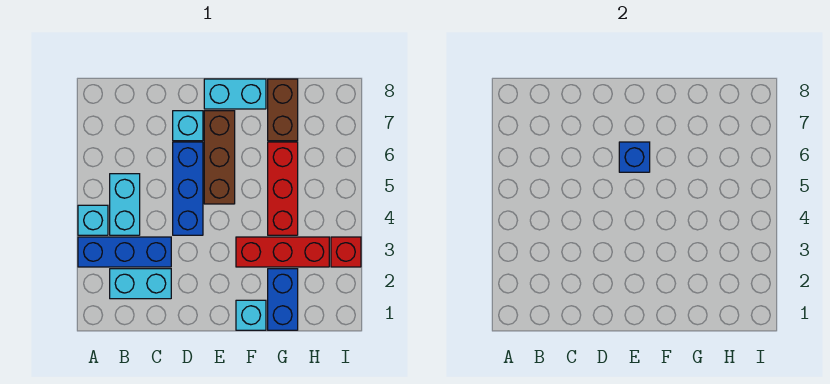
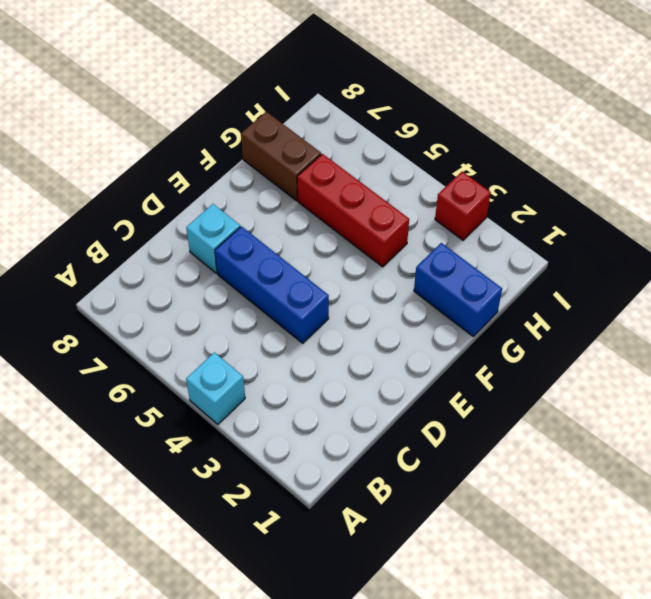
none -> blue brick A3:C3 level 1
none -> cyan brick B2:C2 level 1
none -> cyan brick B4:B5 level 1

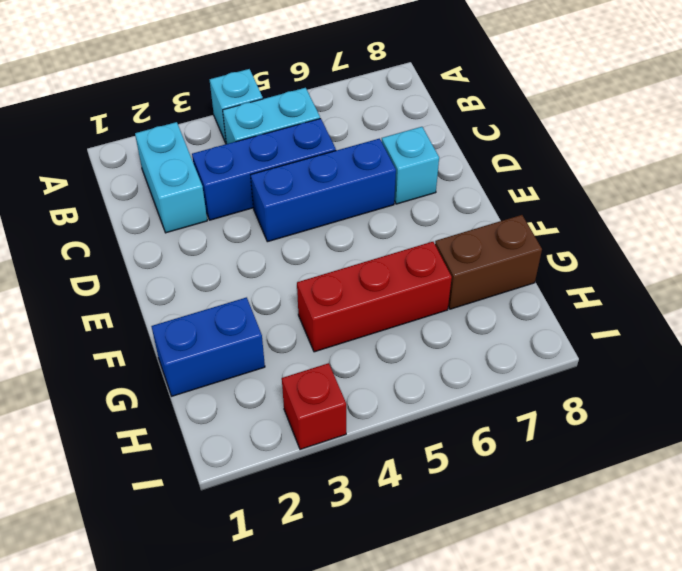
blue brick C3:C5 level 1 -> blue brick A3:C3 level 1
none -> brown brick E5:E7 level 1
none -> cyan brick E8:F8 level 1
none -> cyan brick F1 level 1

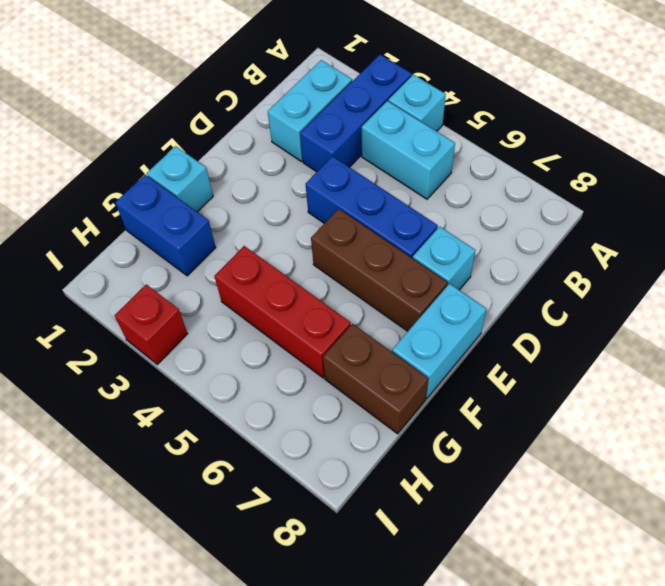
none -> red brick F3:H3 level 1
none -> blue brick E6 level 2

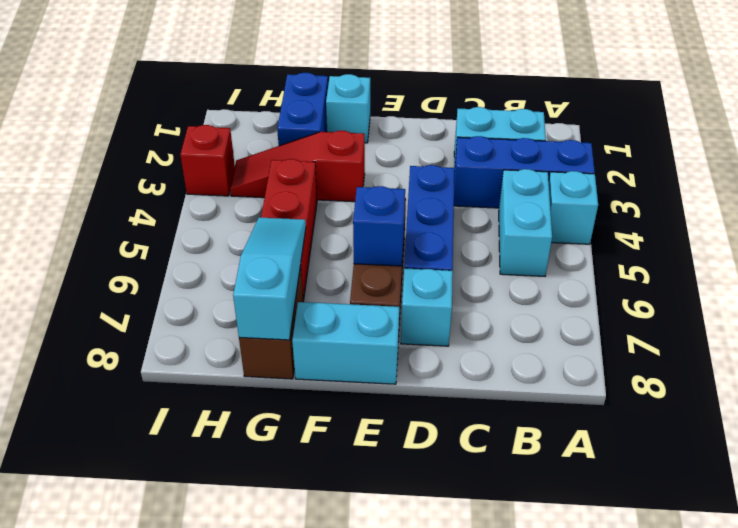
red slope F3:H3 level 1 top F -> red brick F3:H3 level 1
cyan slope G6:G8 level 2 top 8 -> none

